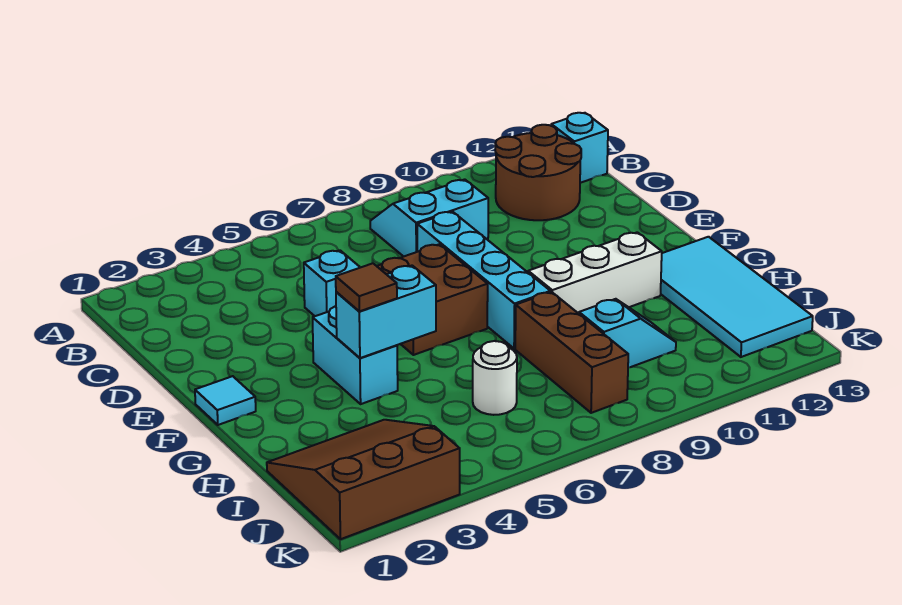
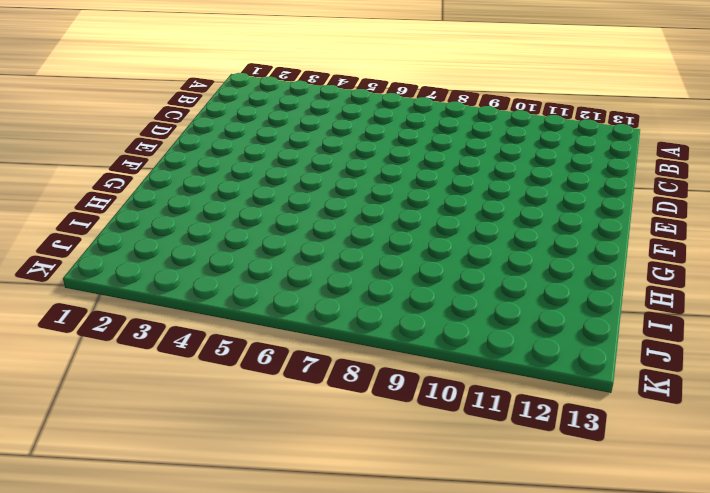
none -> cyan slope B8:C9 level 1 top C
none -> brown round brick B11:C12 level 1
none -> cyan brick B13 level 1

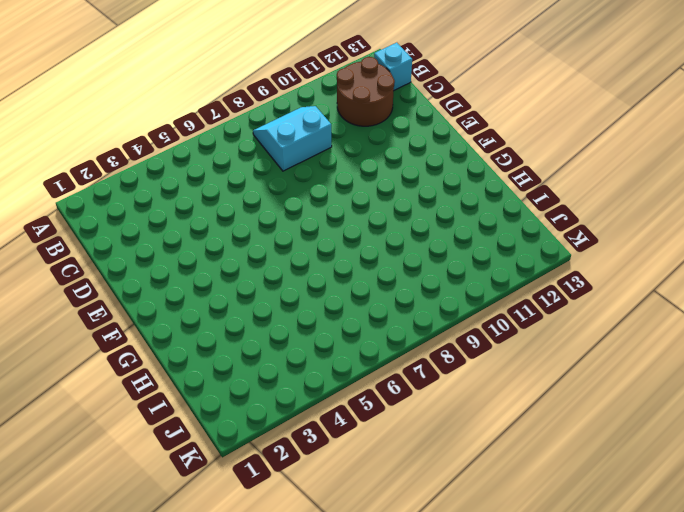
none -> cyan brick D5 level 1
none -> cyan brick D8:G8 level 1
none -> brown brick E6:F7 level 1

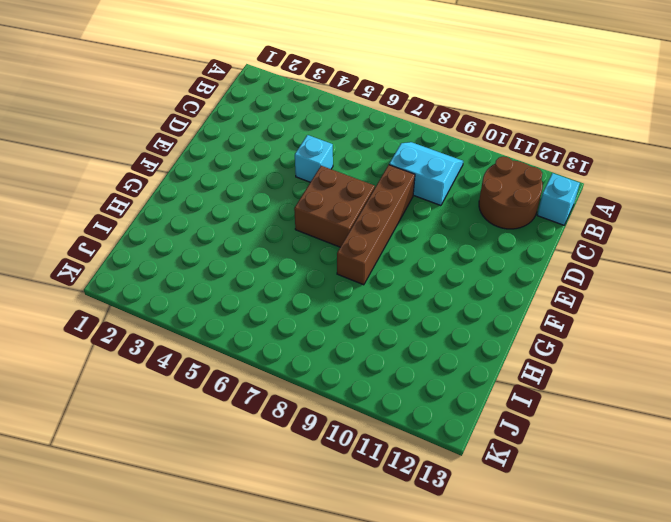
brown brick D8:G8 level 1 -> cyan brick D8:G8 level 1
none -> cyan tile F1 level 1
none -> cyan brick F4:G4 level 1
none -> white brick G9:G11 level 1

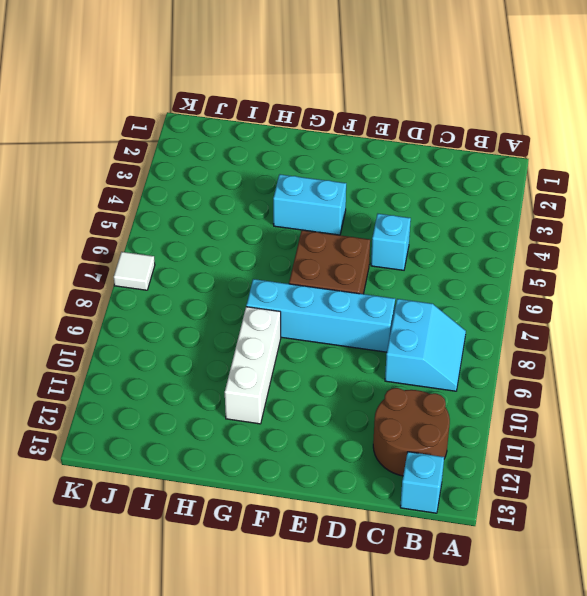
white tile K7 level 1 -> none
none -> cyan tile F1 level 1
none -> cyan tile G12:J13 level 1
none -> brown brick H8:J8 level 1

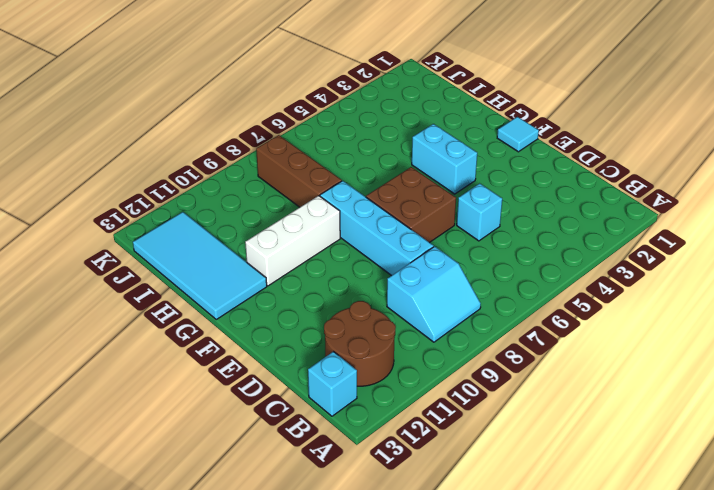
none -> brown slope I1:K3 level 1 top K
none -> white round brick I6 level 1
none -> cyan slope I9:I10 level 1 top 9

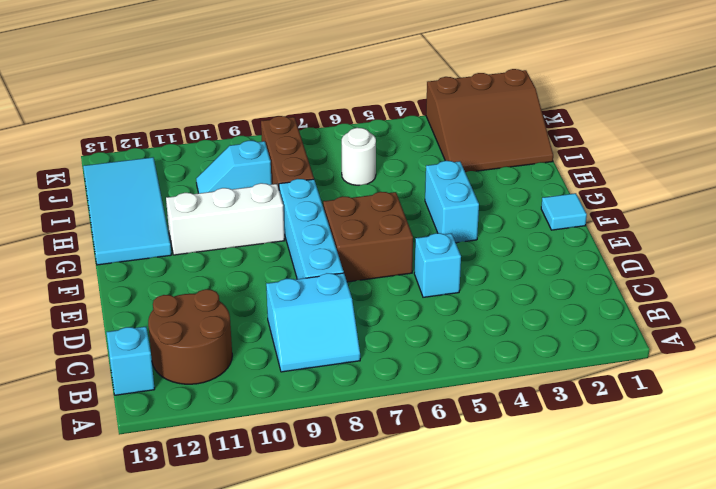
none -> cyan brick G4:G5 level 2
none -> brown tile G4 level 3

